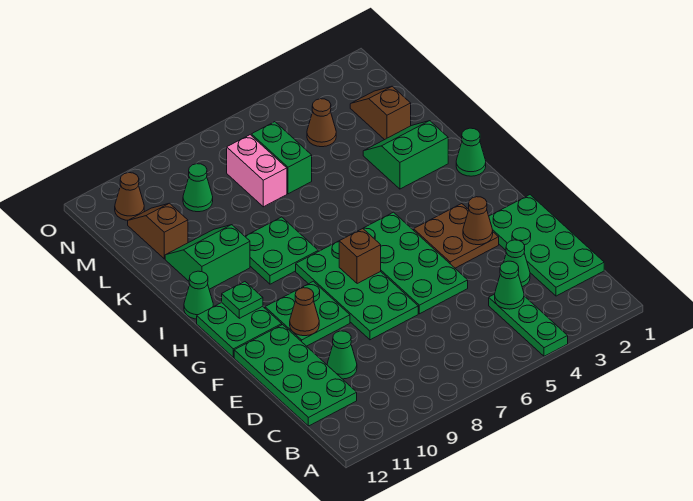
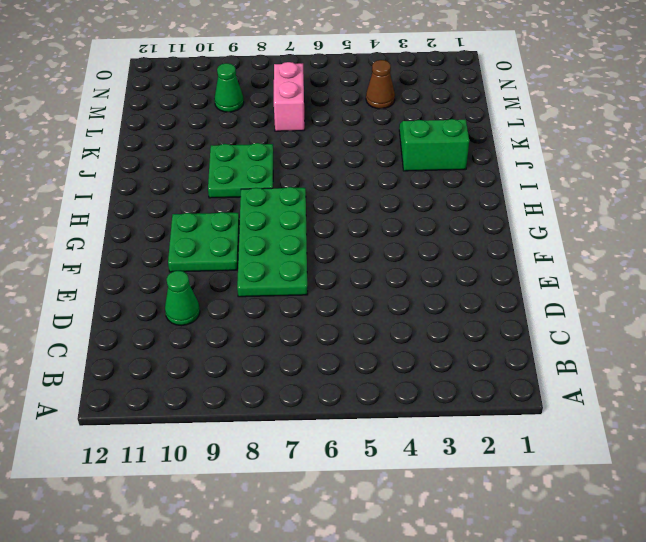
none -> green plate A4:C4 level 1
none -> green plate C1:F2 level 1
none -> green plate C11:F12 level 1

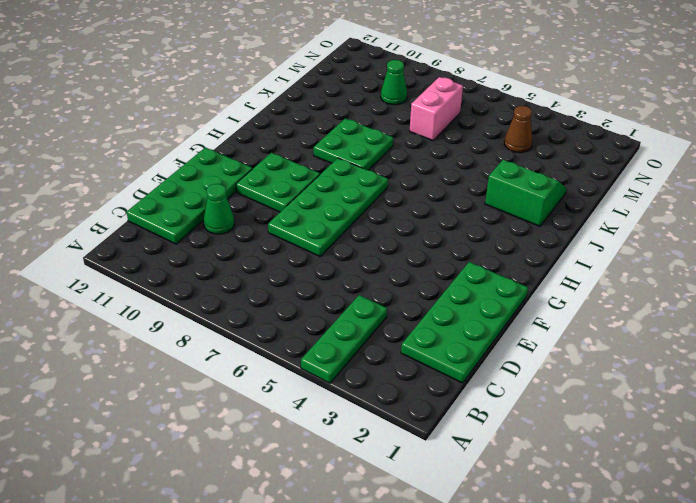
none -> green cone D3 level 1
none -> green plate E5:H6 level 1
none -> brown plate F3:G4 level 1

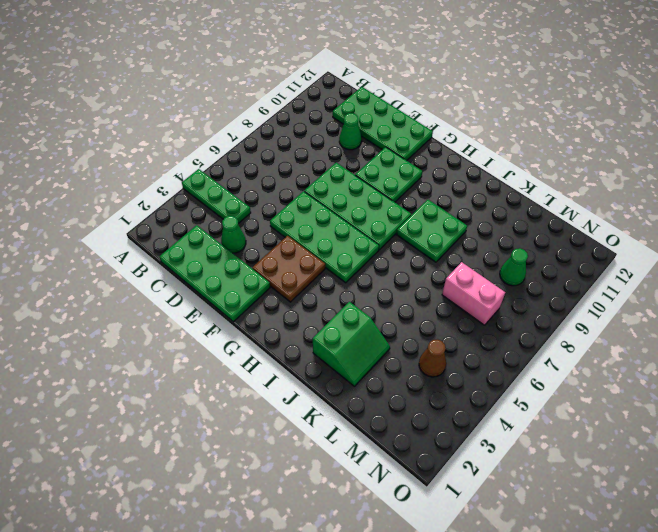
none -> green plate G11:H12 level 1
none -> green cone I1 level 1
none -> green cone I12 level 1

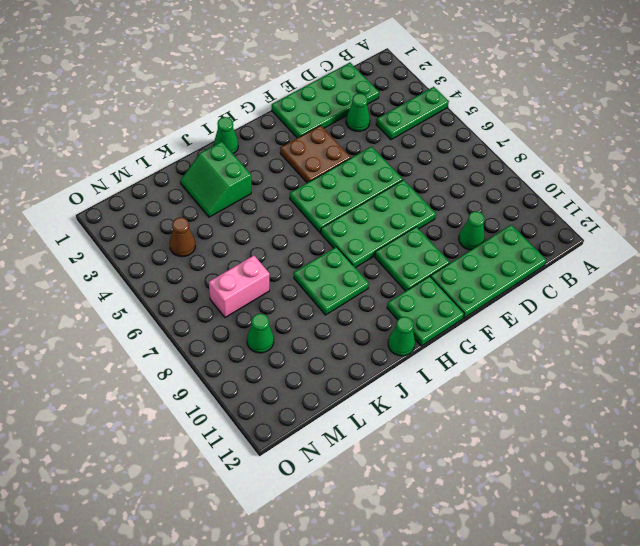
none -> green slope J10:K11 level 1 top J
none -> brown slope L2:M2 level 1 top L
none -> green brick L6:M6 level 1

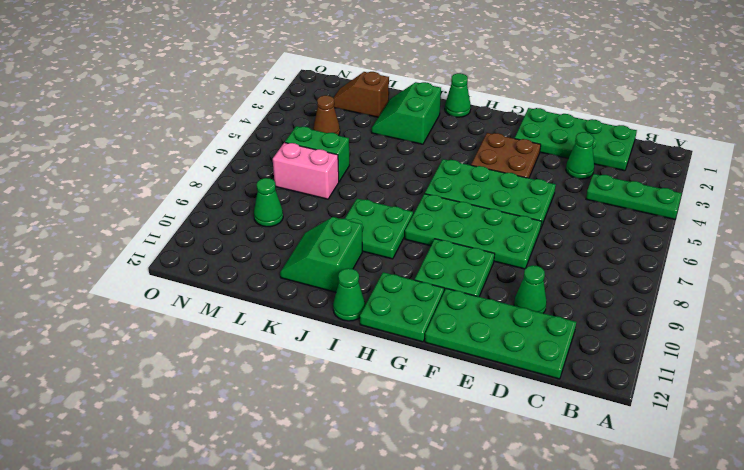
none -> brown slope L11:M11 level 1 top L
none -> brown cone N11 level 1
none -> green cone C4 level 2

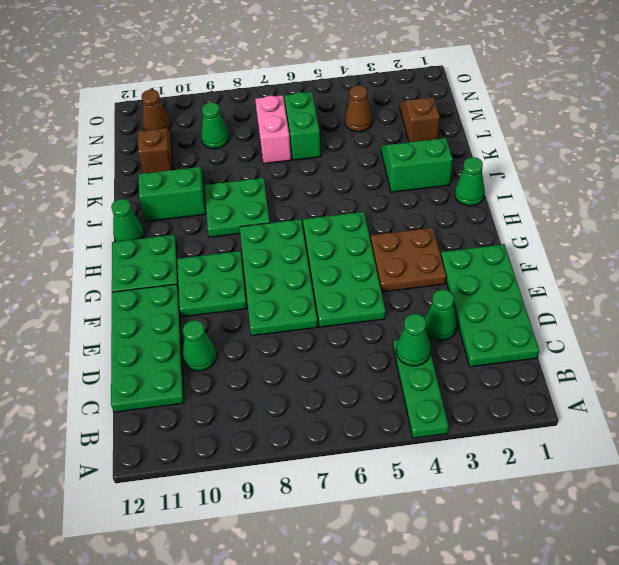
none -> brown cone F3 level 2
none -> brown cone F10 level 2
none -> brown brick G7 level 2

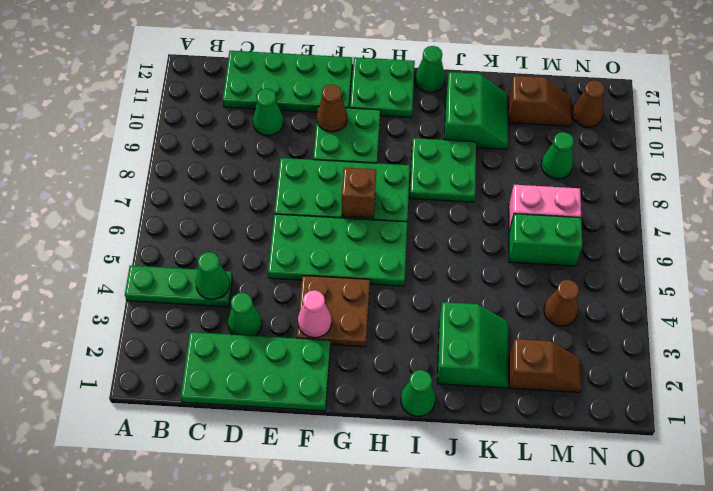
pink cone F3 level 2 -> brown cone F3 level 2
none -> green plate H11 level 2

